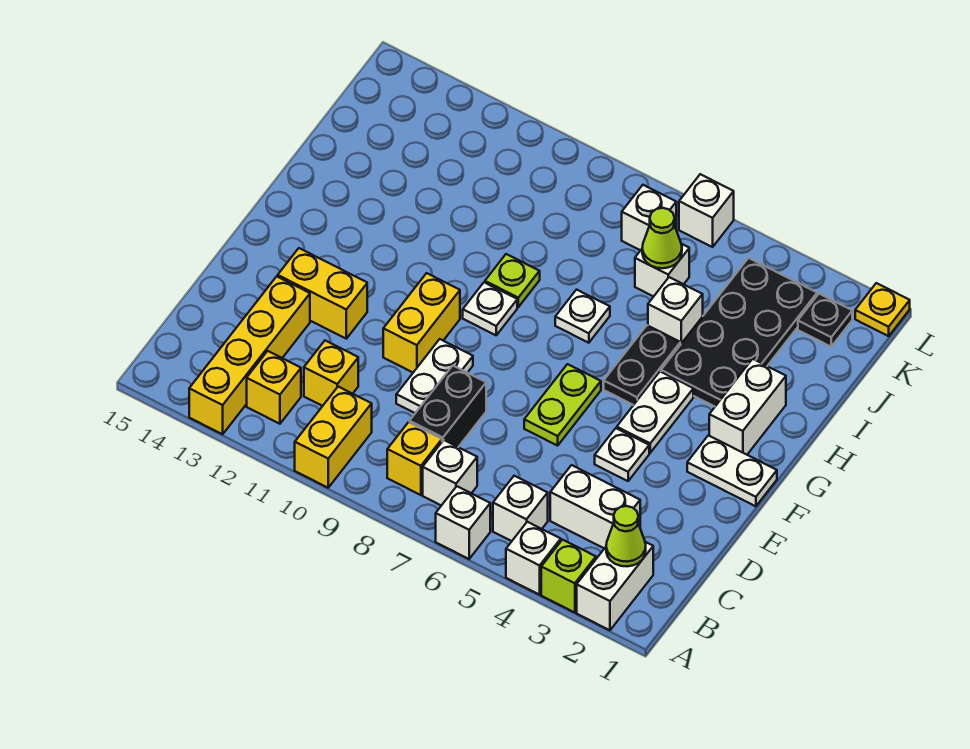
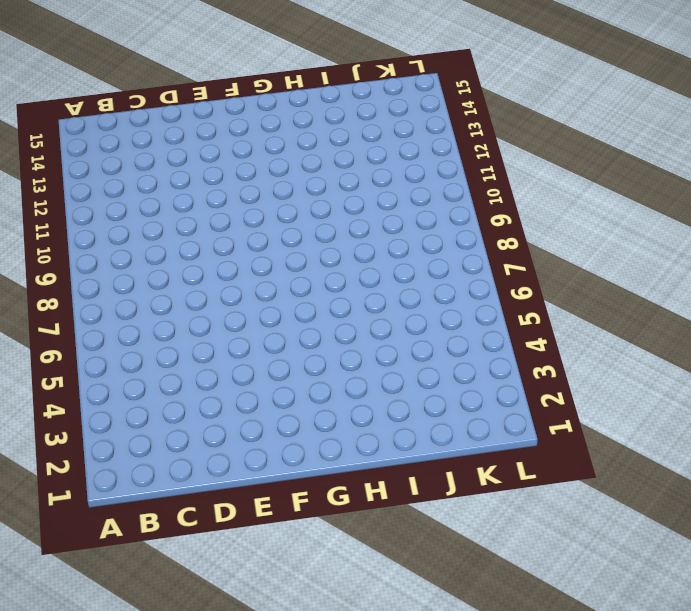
none -> white brick A2:B2 level 1
none -> lime brick A3 level 1
none -> white brick A4 level 1
none -> white brick A6 level 1

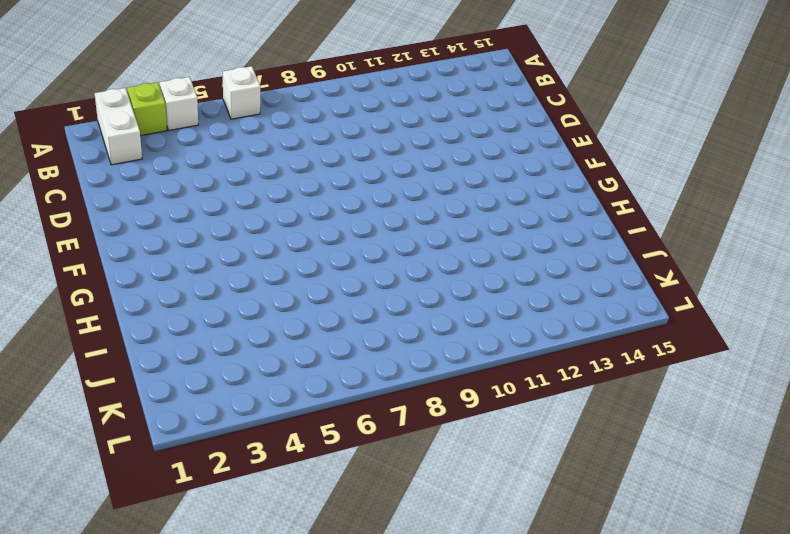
none -> yellow brick A10:B10 level 1
none -> yellow brick A13:D13 level 1
none -> white brick B5 level 1
none -> white brick B7 level 1

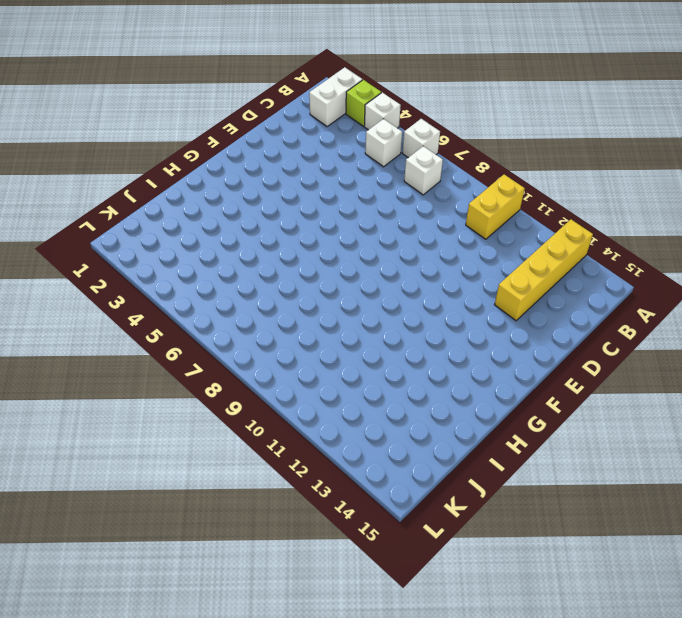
none -> yellow brick B8 level 1
none -> yellow brick B12 level 1
none -> white brick C3:C4 level 1
none -> black brick C8:D8 level 1

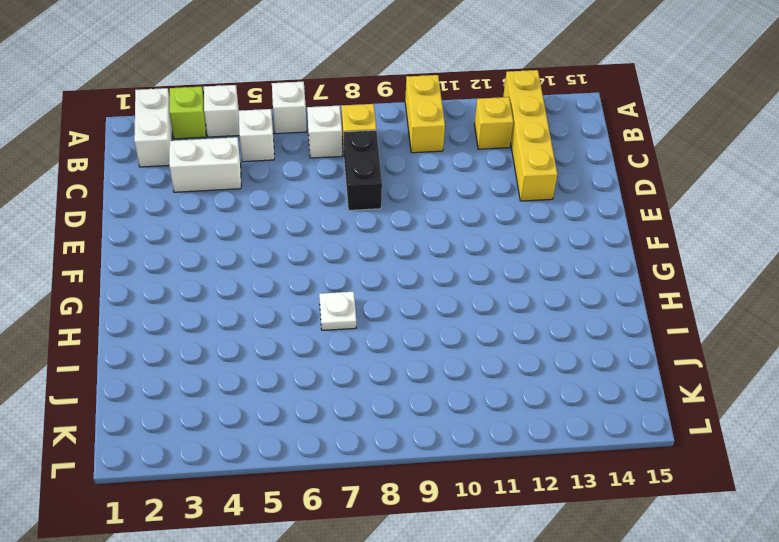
none -> yellow brick C11 level 1
none -> white plate D9:E9 level 1
none -> white plate E4 level 1
none -> lime plate E6:F6 level 1

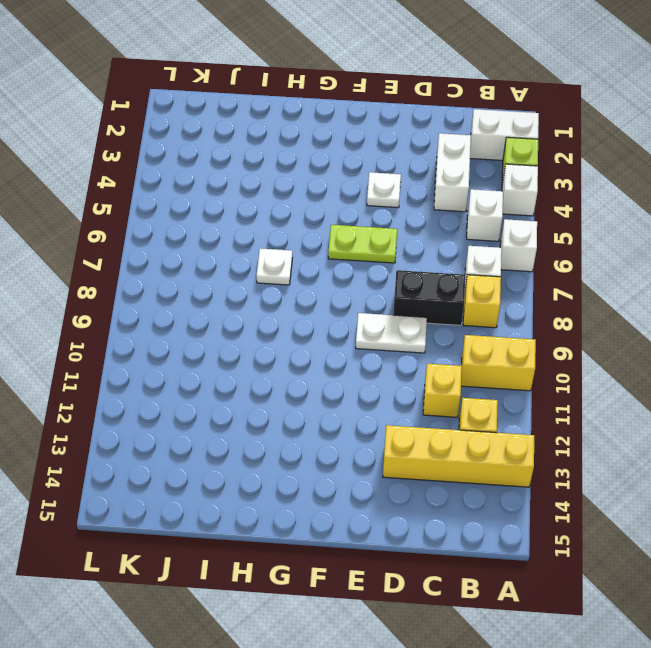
none -> yellow brick E10:F10 level 1
none -> yellow brick E12:E13 level 1
none -> white plate F1:F2 level 1
none -> white plate F4:G4 level 1

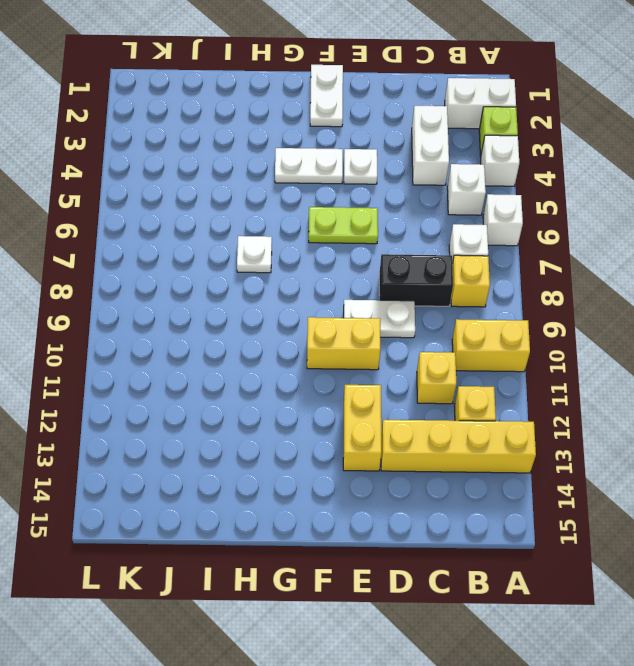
none -> white brick G2:H2 level 1
none -> black plate G5:H5 level 1
none -> white plate G9 level 1
none -> black plate H3:K4 level 1

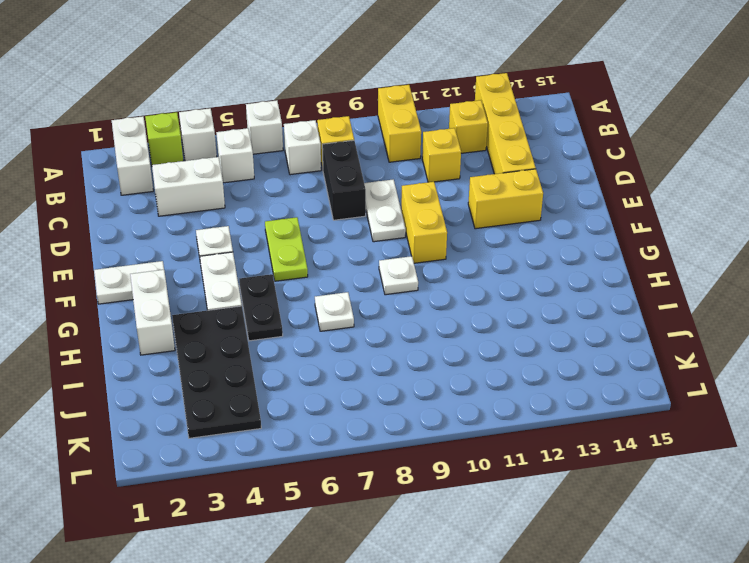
none -> lime plate H9 level 1
none -> white brick I5 level 1
none -> white brick J6 level 1
none -> black plate K2 level 1

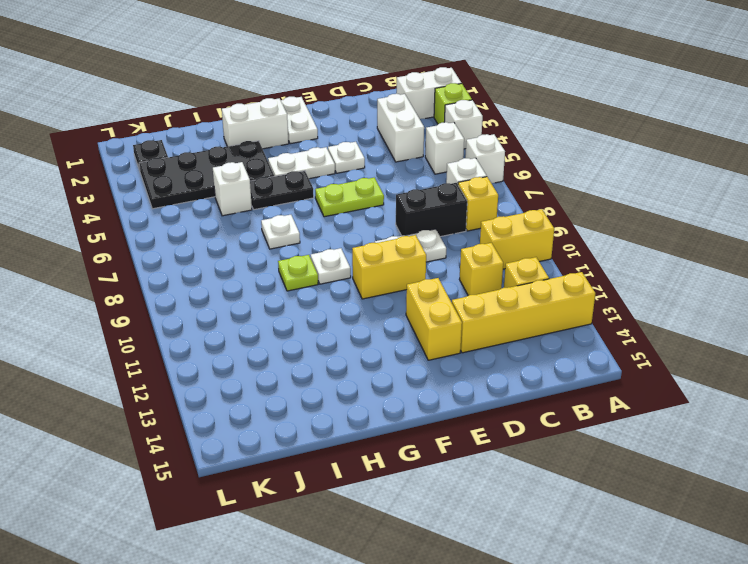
none -> white brick J6 level 1
none -> white brick K7 level 1
none -> yellow plate L1 level 1
none -> white brick L6 level 1

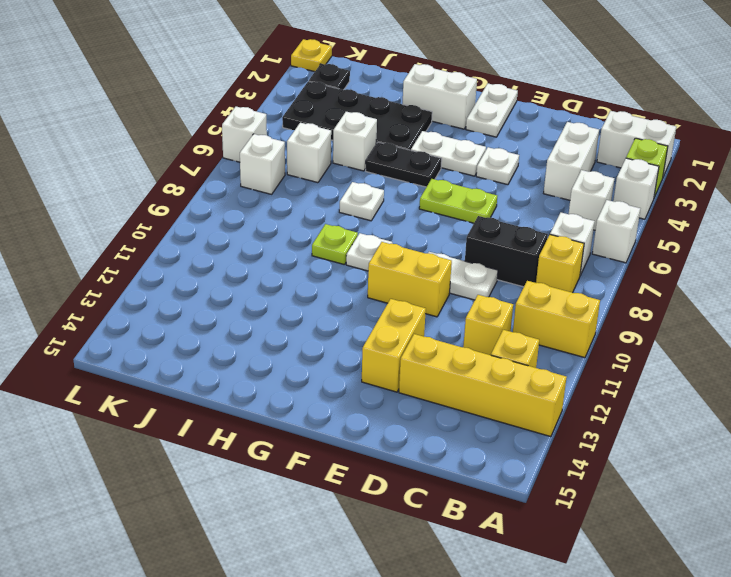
none -> lime cone B2 level 2
none -> lime cone J6 level 2

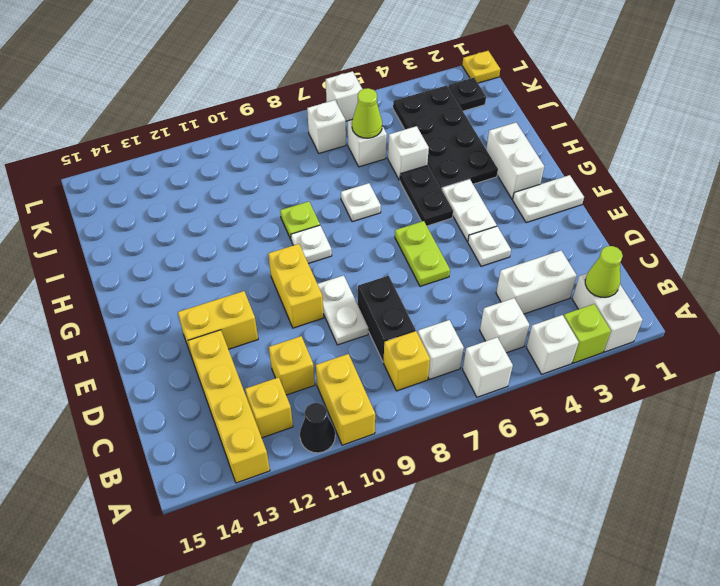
black cone A11 level 1 -> none

